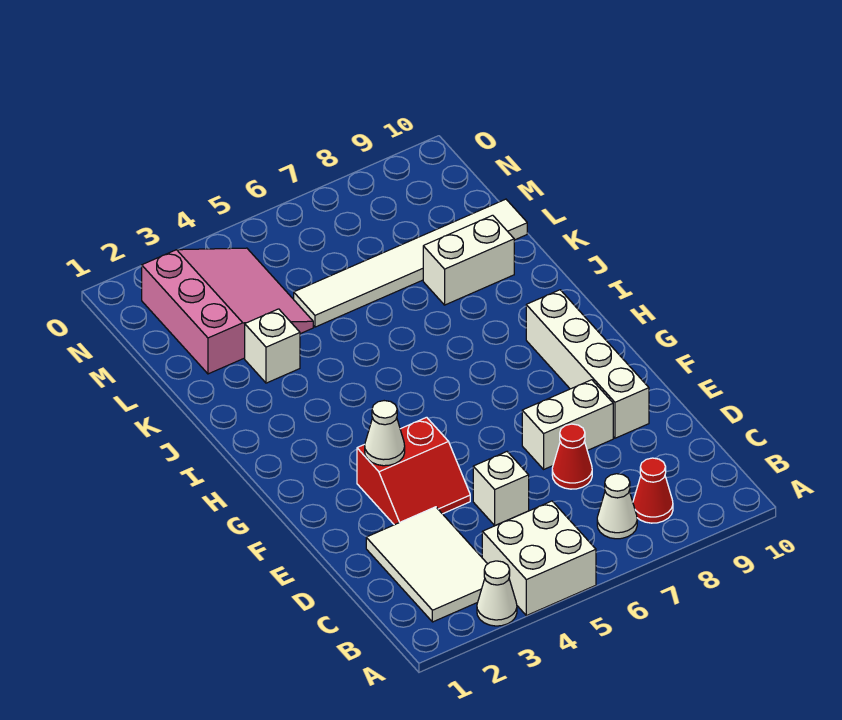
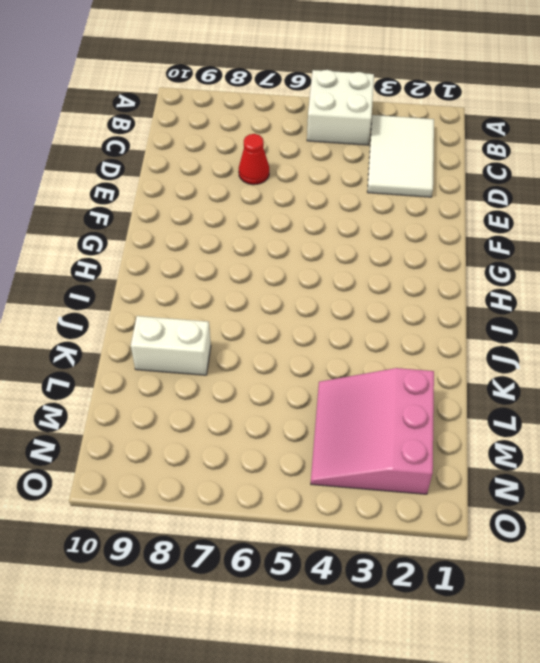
none -> white cone A3 level 1
none -> white cone B7 level 1
none -> red cone B8 level 1

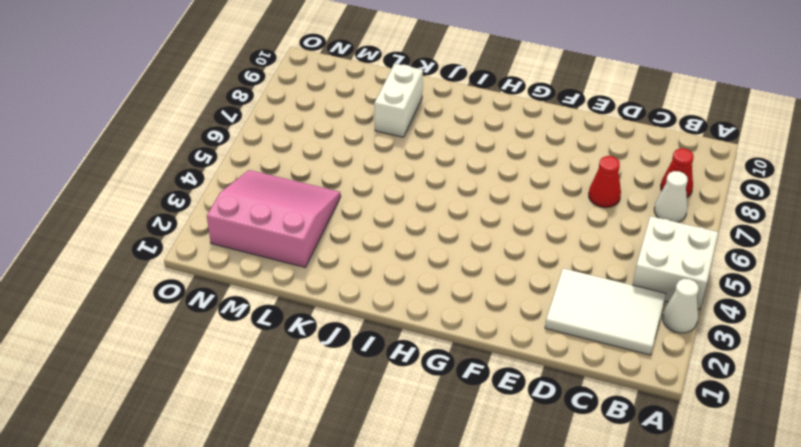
none -> white brick D5 level 1
none -> red slope E3:F4 level 1 top F
none -> white brick E7:E8 level 1

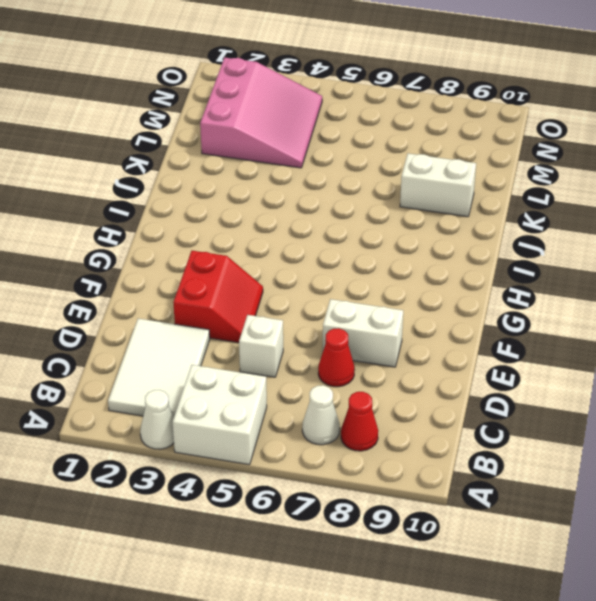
red slope E3:F4 level 1 top 3 -> red slope E3:F4 level 1 top F
none -> white brick E9:H9 level 1
none -> white brick K3 level 1
none -> white tile L5:L10 level 1

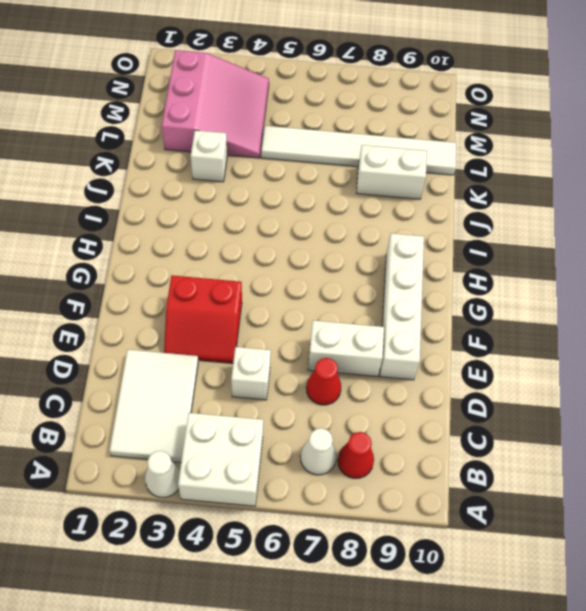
none -> white cone F3 level 2

